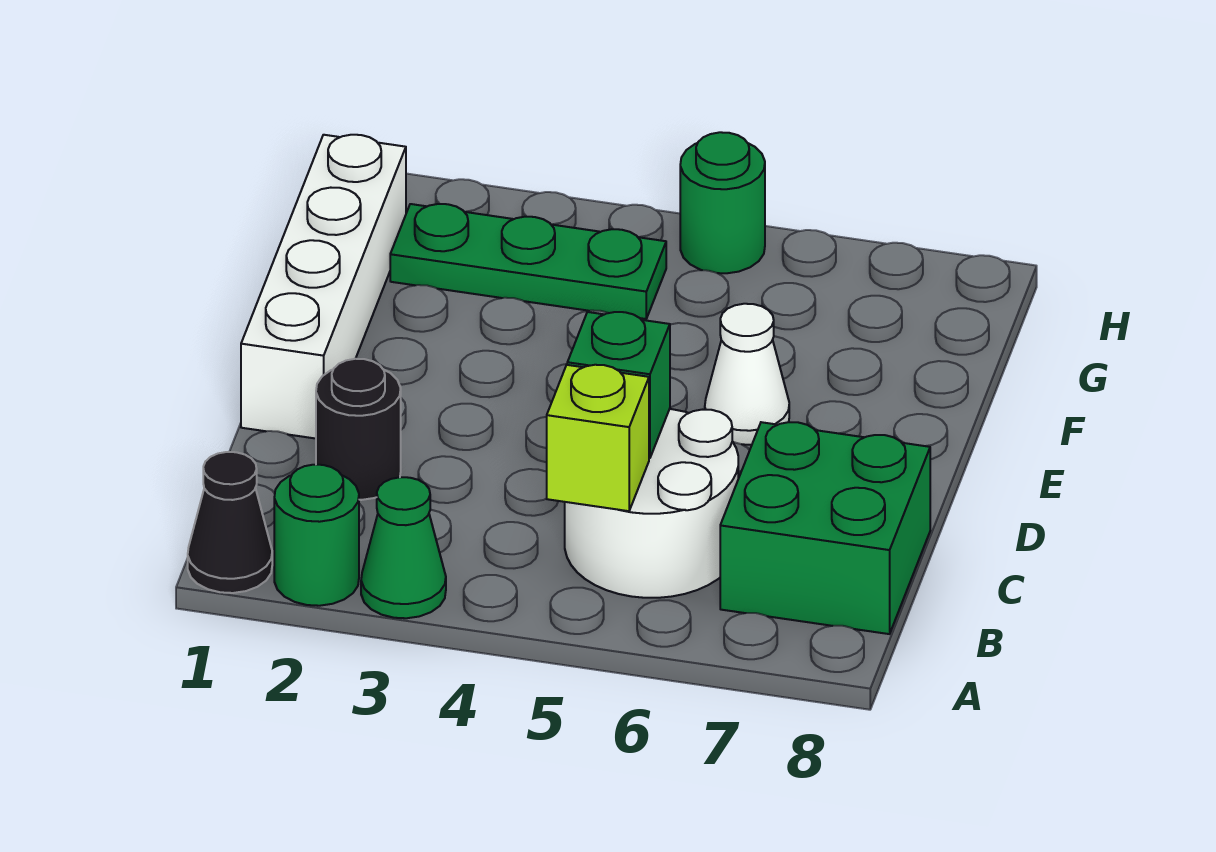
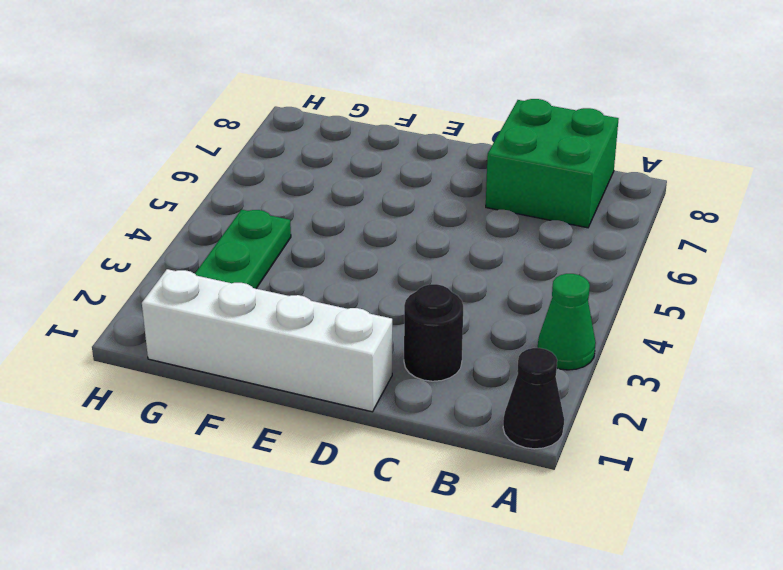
none -> green round brick A2 level 1
none -> white round brick B5:C6 level 1
none -> white cone E6 level 1

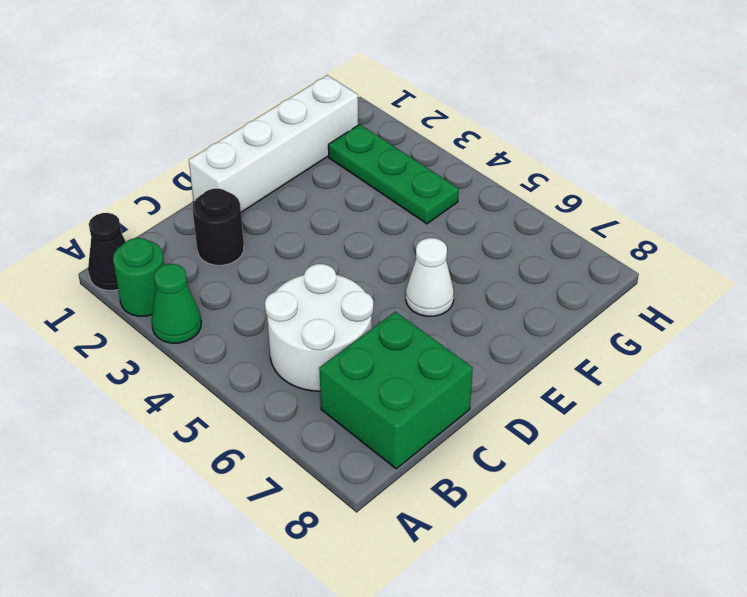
none -> green round brick H5 level 1
none -> lime brick B5 level 2
none -> green brick C5 level 2

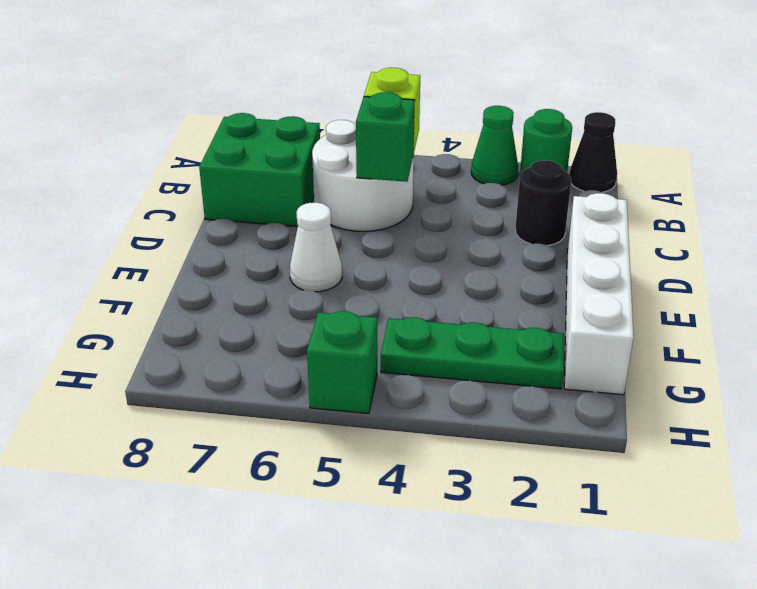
green brick H5 level 1 -> green round brick H5 level 1

